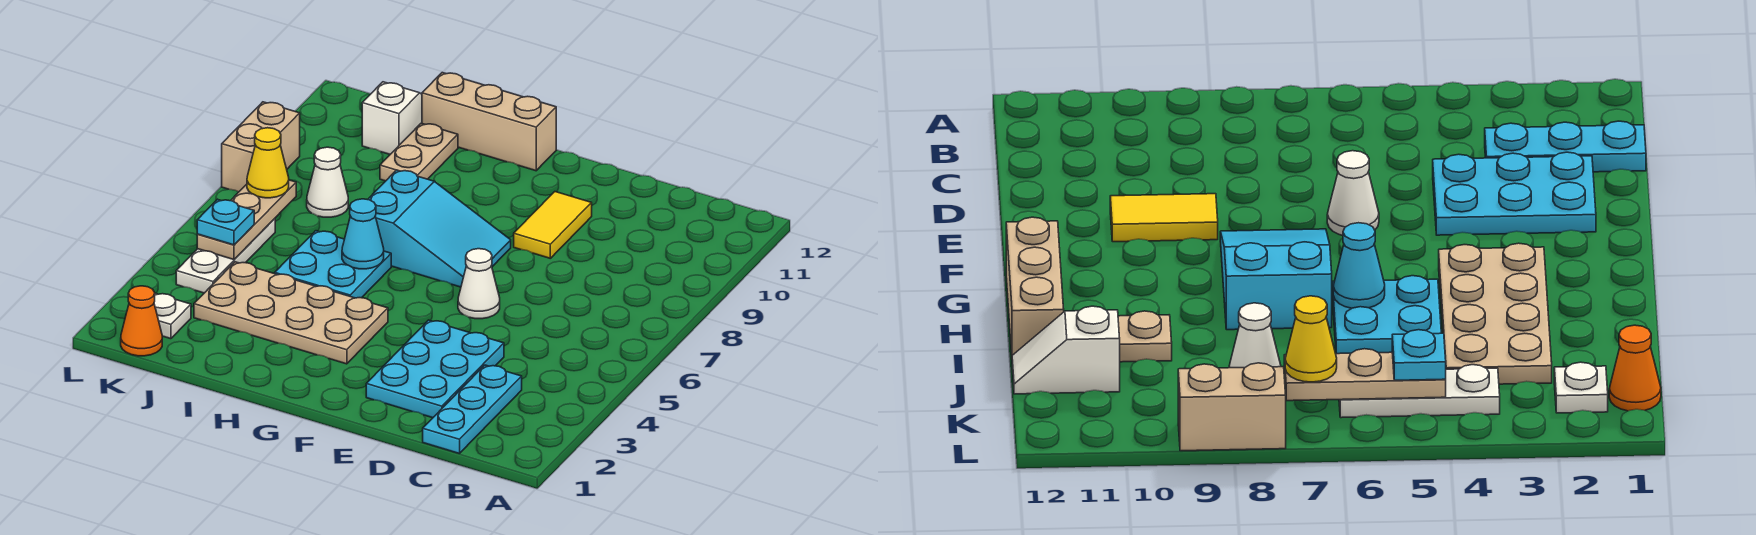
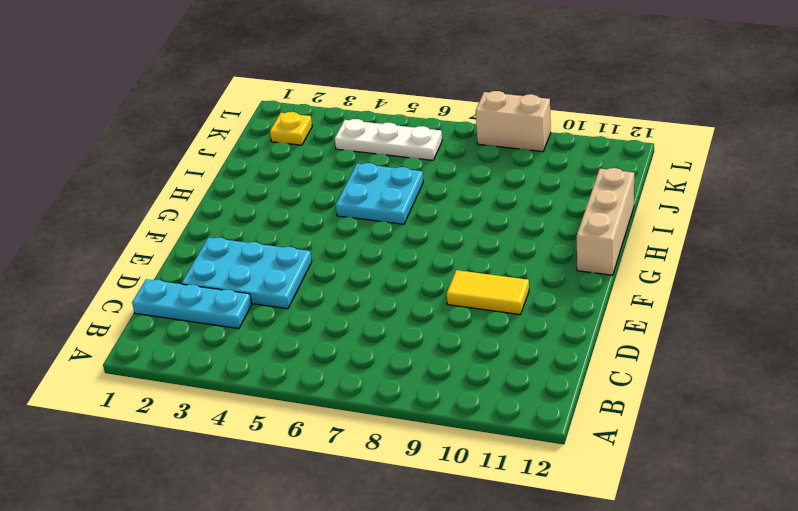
yellow plate K2 level 1 -> white plate K2 level 1
none -> white cone E6 level 1
none -> cyan slope F7:H8 level 1 top H
none -> tan plate G3:J4 level 1

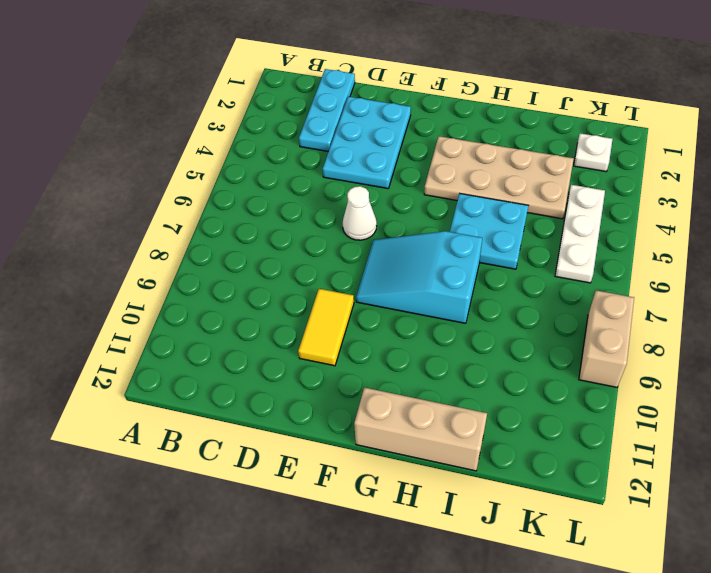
none -> tan plate I10:I11 level 1
none -> white cone J8 level 1
none -> white slope J11:J12 level 1 top 11

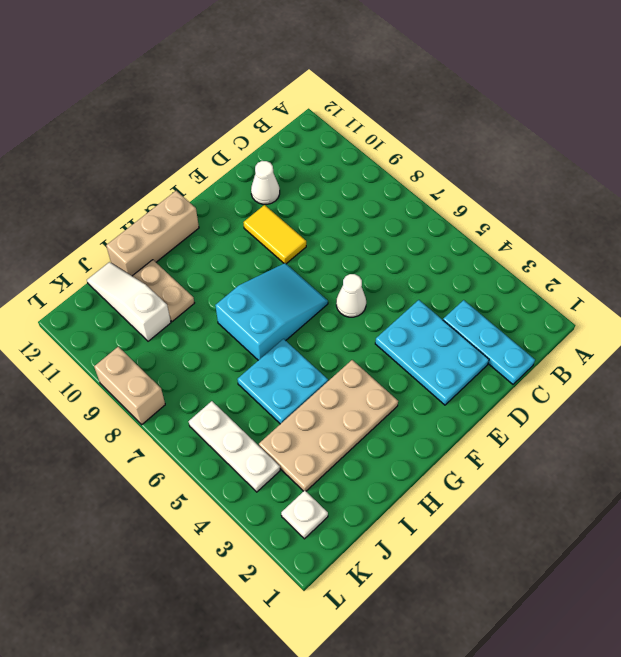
white cone D11 level 1 -> white cone J8 level 1
white slope J10:J12 level 1 top 10 -> white slope J11:J12 level 1 top 11
none -> orange cone K1 level 1
none -> cyan cone H6 level 2
none -> tan plate K5:K7 level 2

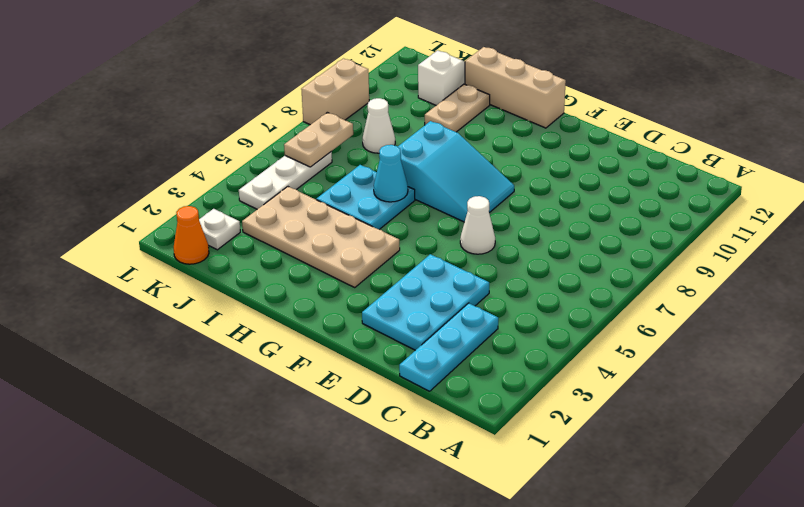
tan plate K6:K7 level 2 -> tan plate K5:K7 level 2
none -> yellow tile E9:E10 level 1
none -> cyan plate K5 level 3
none -> yellow cone K7 level 3

